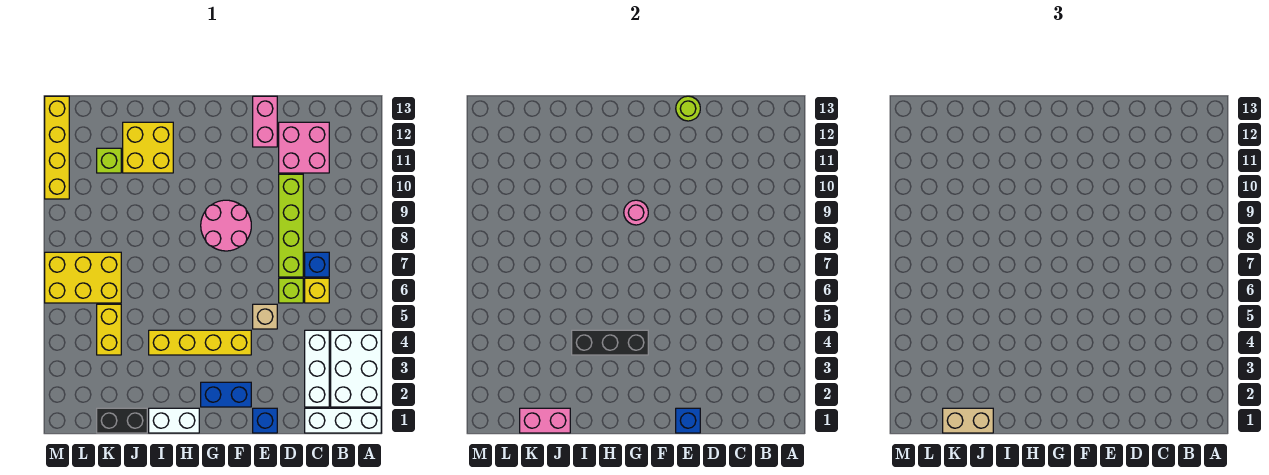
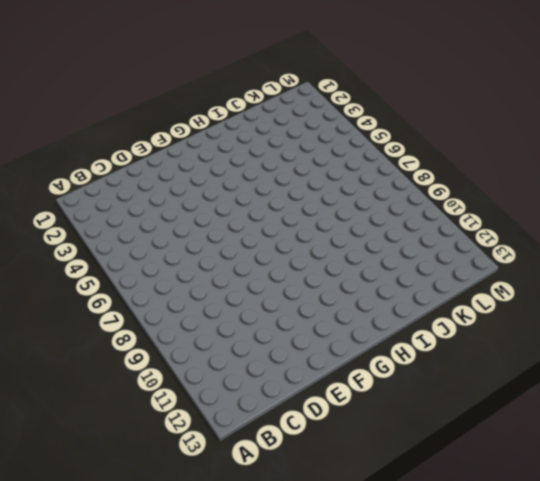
none -> white brick A1:C1 level 1
none -> white brick A2:B4 level 1
none -> white brick C2:C4 level 1

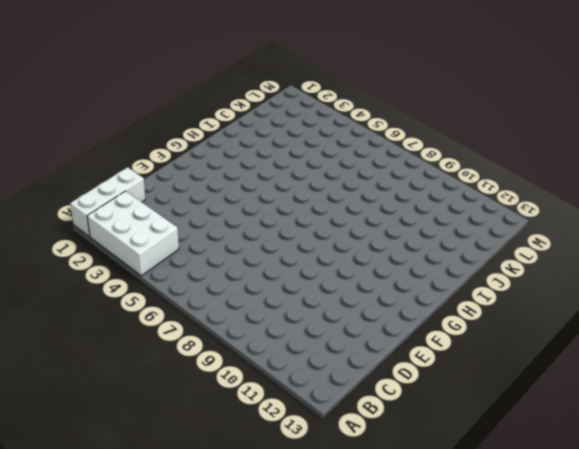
none -> white brick C2:C4 level 1
none -> yellow brick C6 level 1
none -> blue brick C7 level 1

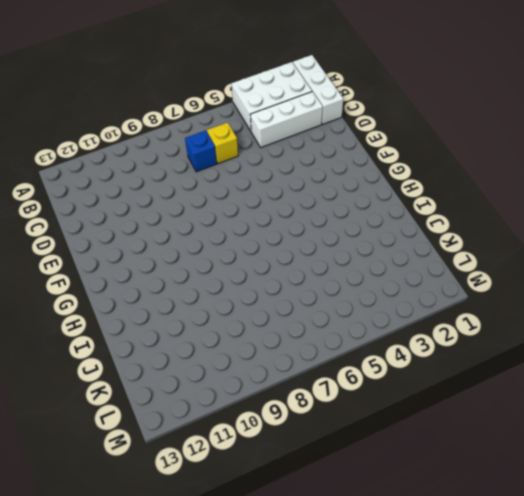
none -> pink brick C11:D12 level 1
none -> lime brick D6 level 1
none -> lime brick D7:D10 level 1

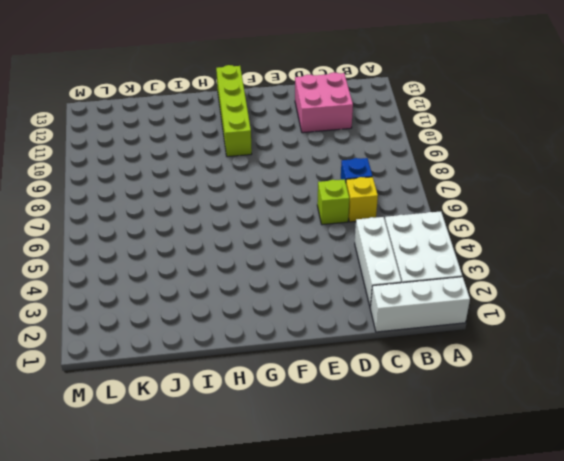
lime brick G10:G13 level 1 -> lime brick D7:D10 level 1
none -> blue brick E1 level 1
none -> tan brick E5 level 1
none -> pink brick E12:E13 level 1

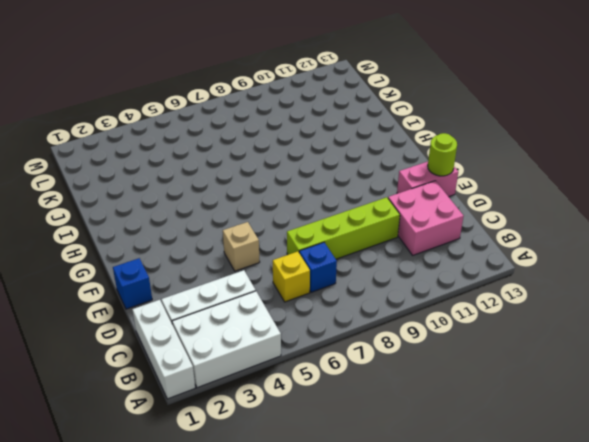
none -> lime brick D6 level 1
none -> blue brick F2:G2 level 1
none -> yellow brick F4:I4 level 1

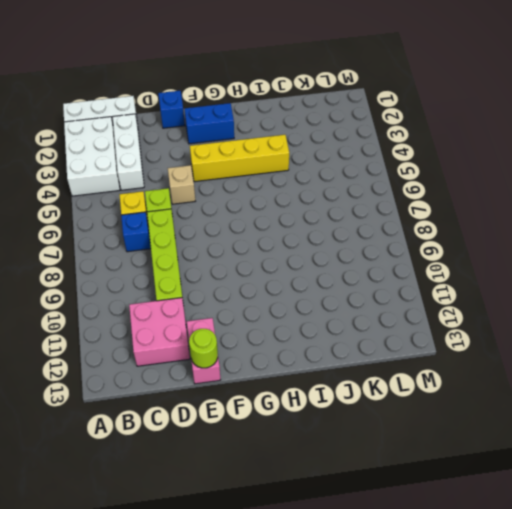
none -> pink round brick F8:G9 level 1
none -> white brick H1:I1 level 1
none -> yellow brick I11:J12 level 1

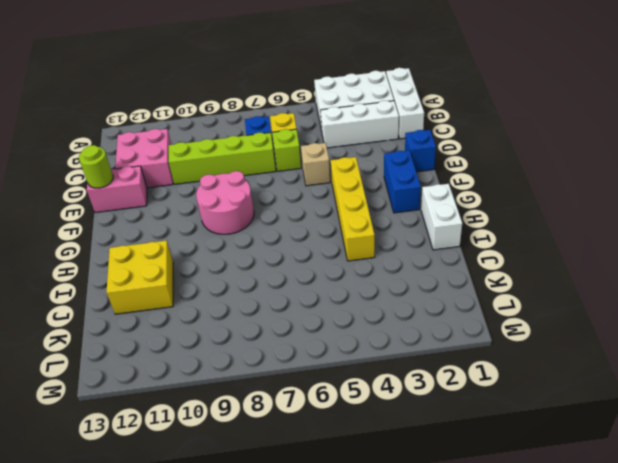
none -> black brick J1:K1 level 1
none -> yellow brick K4:K5 level 1
none -> yellow brick K6:M7 level 1

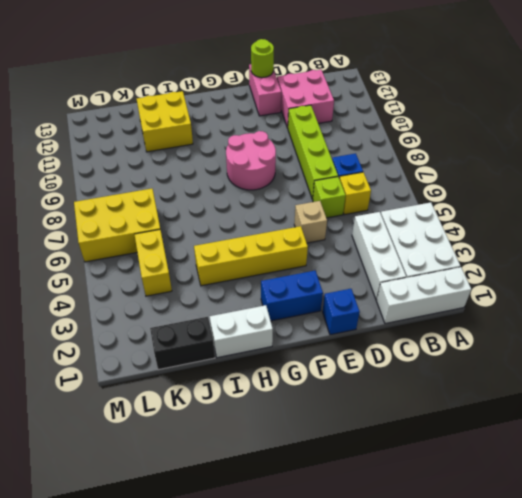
none -> lime brick K11 level 1
none -> yellow brick M10:M13 level 1
none -> blue brick E1 level 2

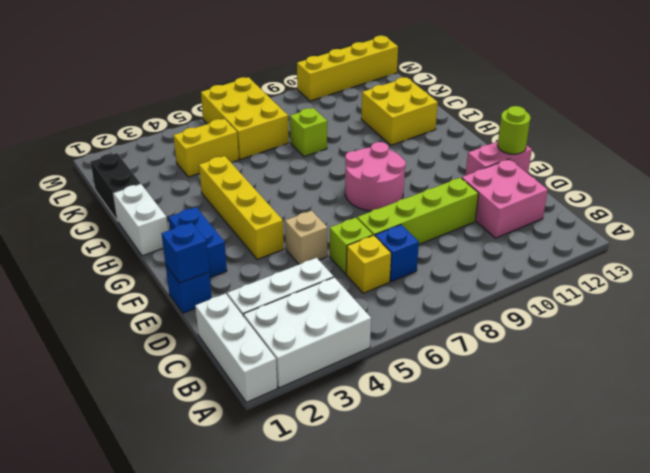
lime brick J8 level 1 -> lime brick K11 level 1
none -> black brick G4:I4 level 2
none -> pink round brick G9 level 2
none -> pink brick J1:K1 level 2

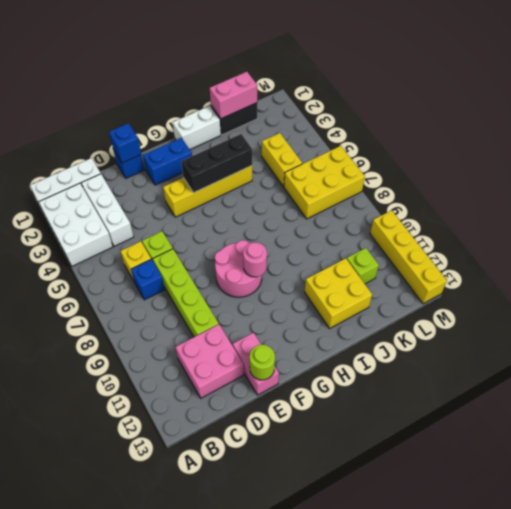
none -> tan brick E5 level 1
none -> tan brick J1:K1 level 3

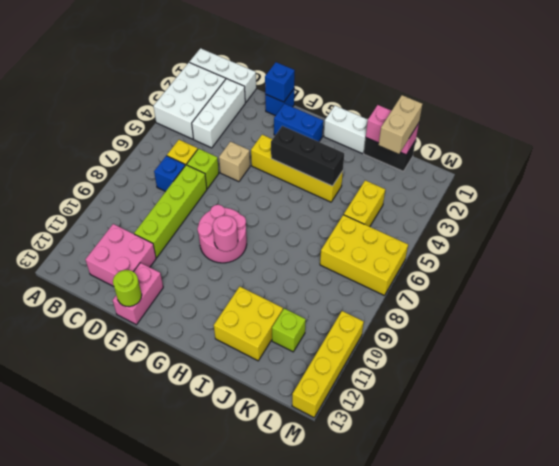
tan brick K1:K2 level 3 -> tan brick J1:K1 level 3

